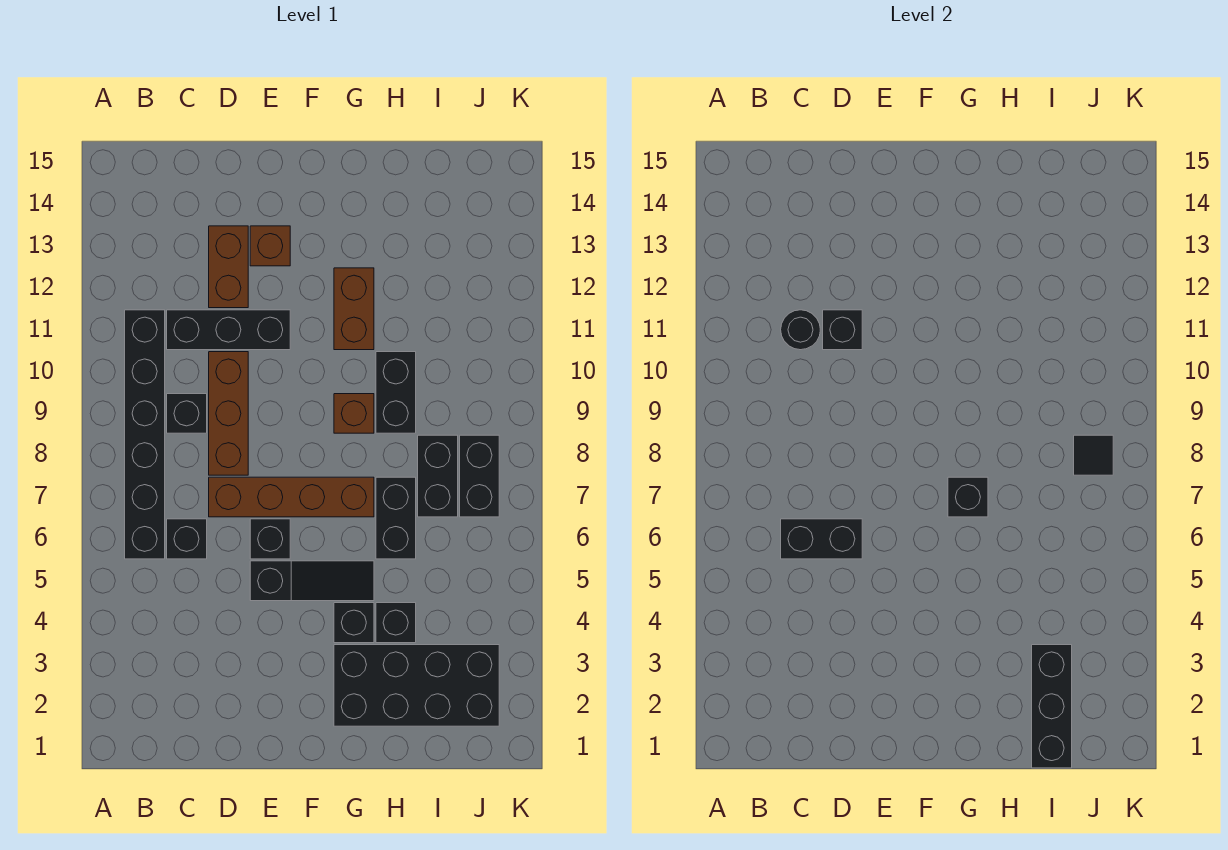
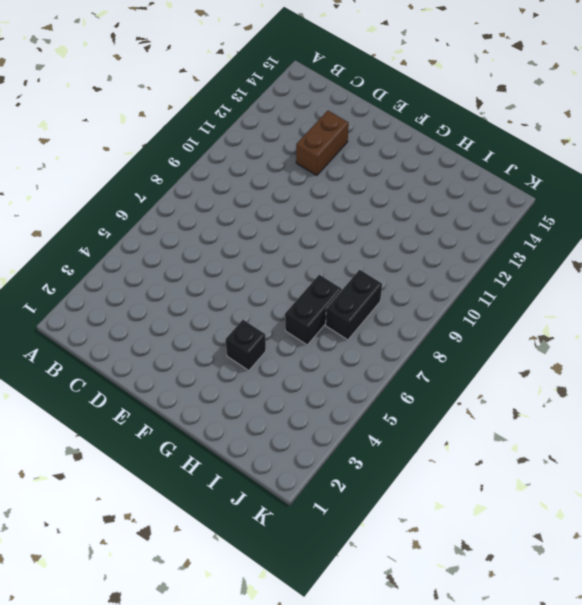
none -> black brick B6:B11 level 1
none -> black brick C6 level 1
none -> black brick C9 level 1

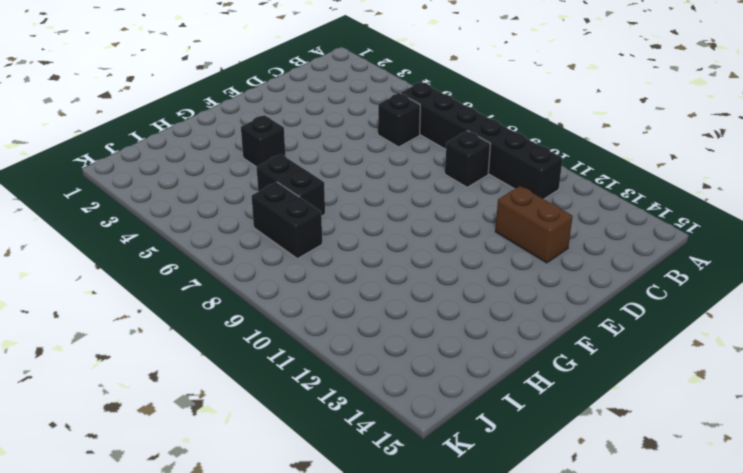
none -> black brick C11:E11 level 1
none -> brown brick D7:G7 level 1
none -> brown brick D8:D10 level 1

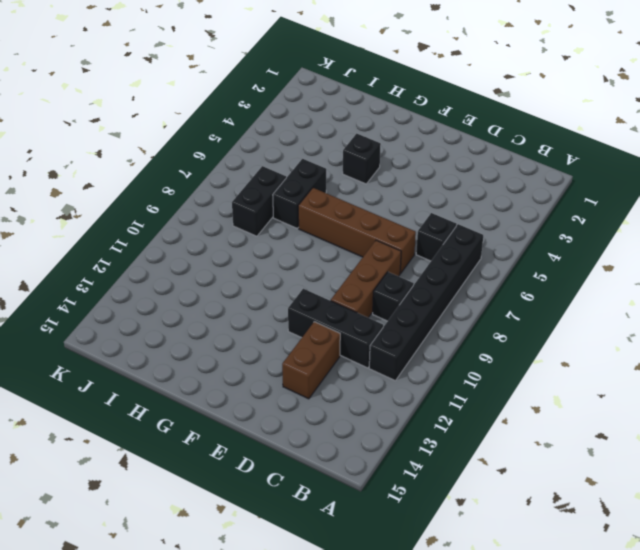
none -> black slope E5:G5 level 1 top E
none -> black brick E6 level 1
none -> brown brick E13 level 1

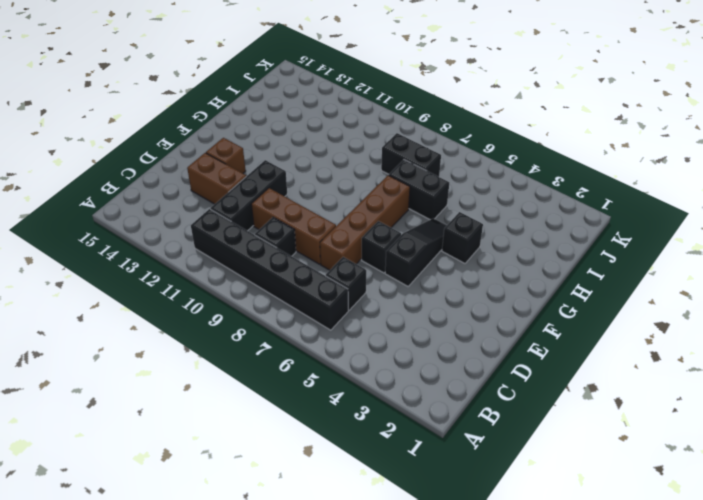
none -> black brick G2:J3 level 1
none -> brown brick G9 level 1
none -> brown brick G11:G12 level 1

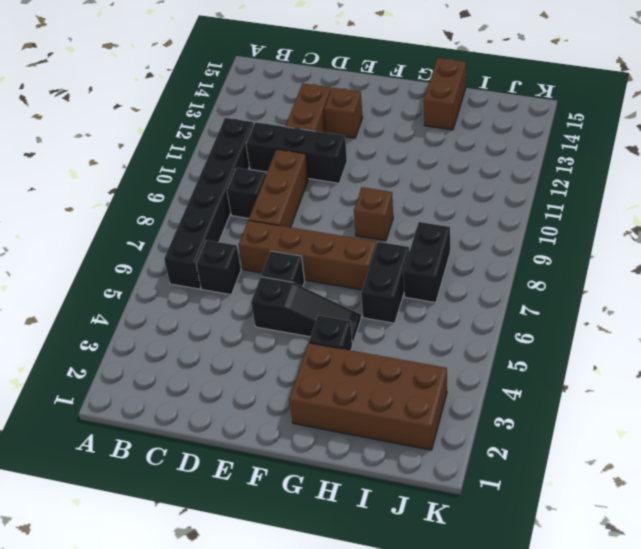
brown brick G2:J3 level 1 -> black brick G2:J3 level 1
brown brick H14:H15 level 1 -> brown brick G11:G12 level 1
none -> black brick H4 level 1
none -> black brick H9:H10 level 1
none -> black brick J7:J8 level 1

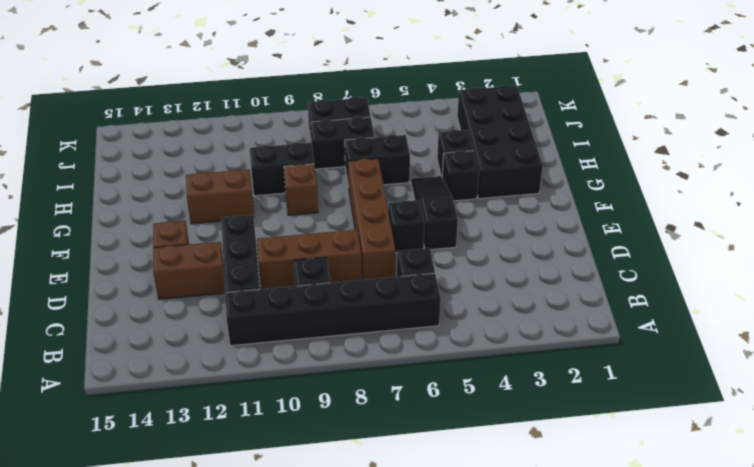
none -> black brick C6:D6 level 2
none -> black round brick C11 level 2
none -> black brick D11 level 2

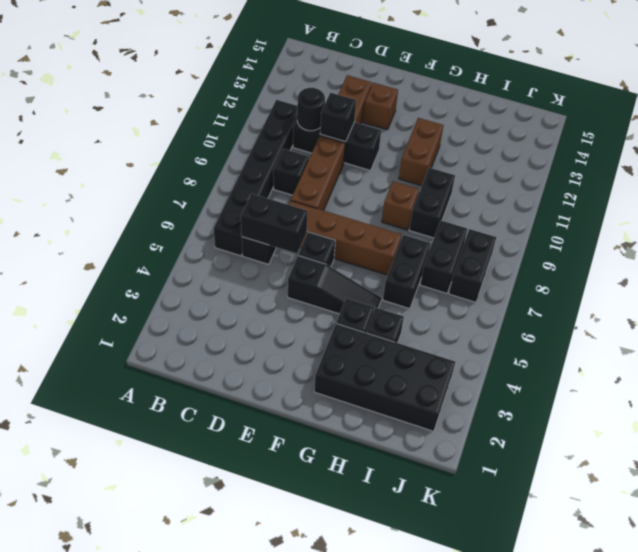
none -> black brick G7 level 2
none -> black brick I1:I3 level 2
none -> black tile J8 level 2

